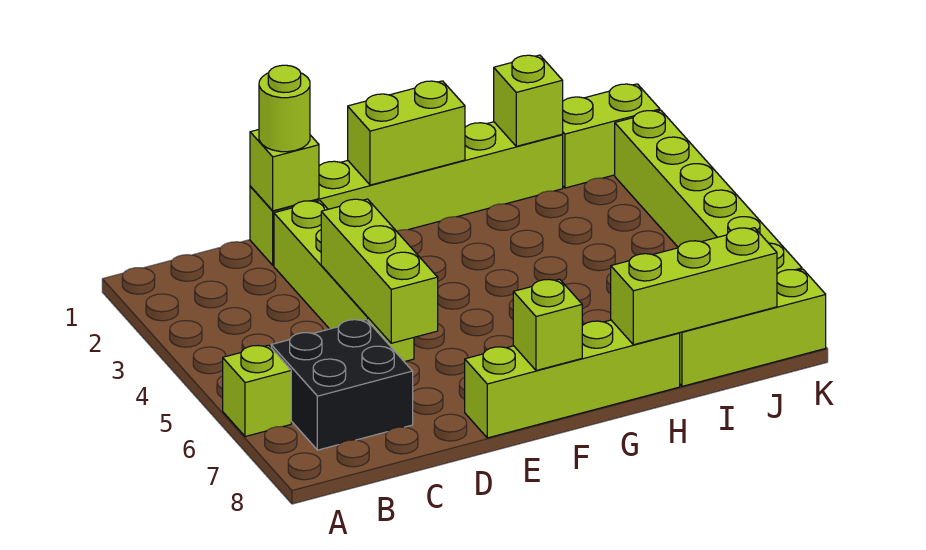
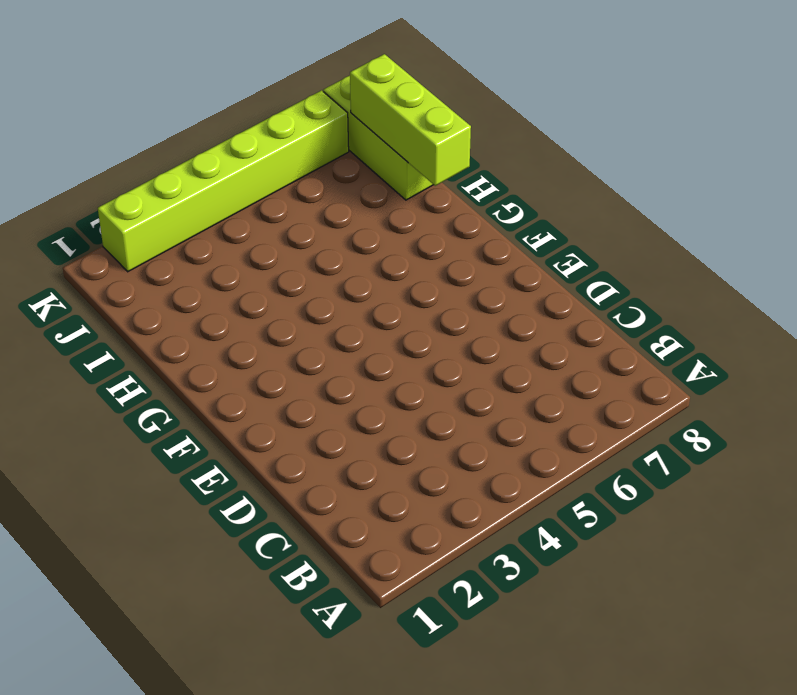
none -> lime brick A6 level 1
none -> black brick B6:C7 level 1
none -> lime brick D1:I1 level 1

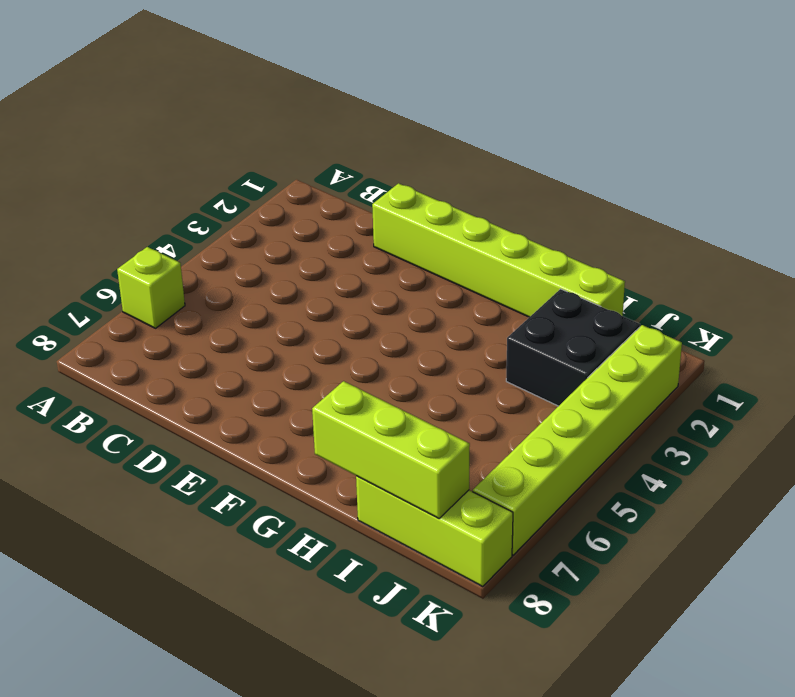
black brick I2:J3 level 1 -> black brick B6:C7 level 1
none -> lime brick D2:D5 level 1
none -> lime brick E8:H8 level 1
none -> lime brick J1:K1 level 1

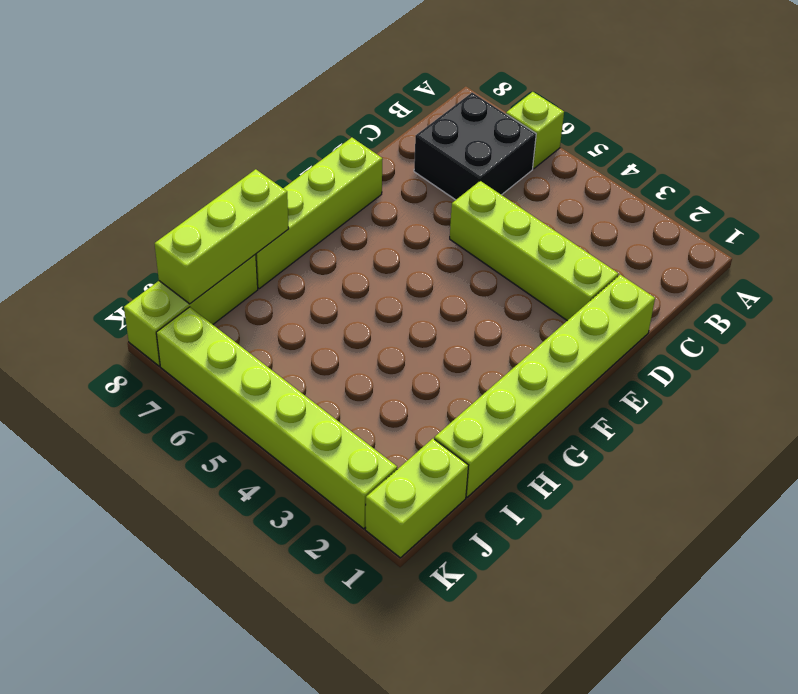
none -> lime brick D1 level 2
none -> lime brick D4:D6 level 2
none -> lime brick F1:G1 level 2

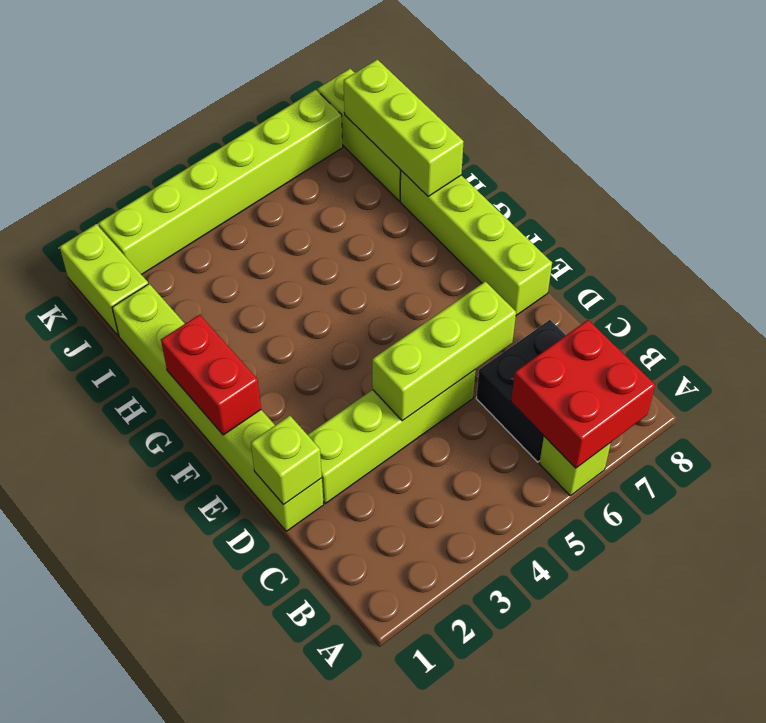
red brick A6:B7 level 2 -> none
red brick F1:G1 level 2 -> lime brick F1:G1 level 2
none -> lime brick F8 level 2
none -> lime brick I1 level 2
none -> lime round brick D1 level 3

